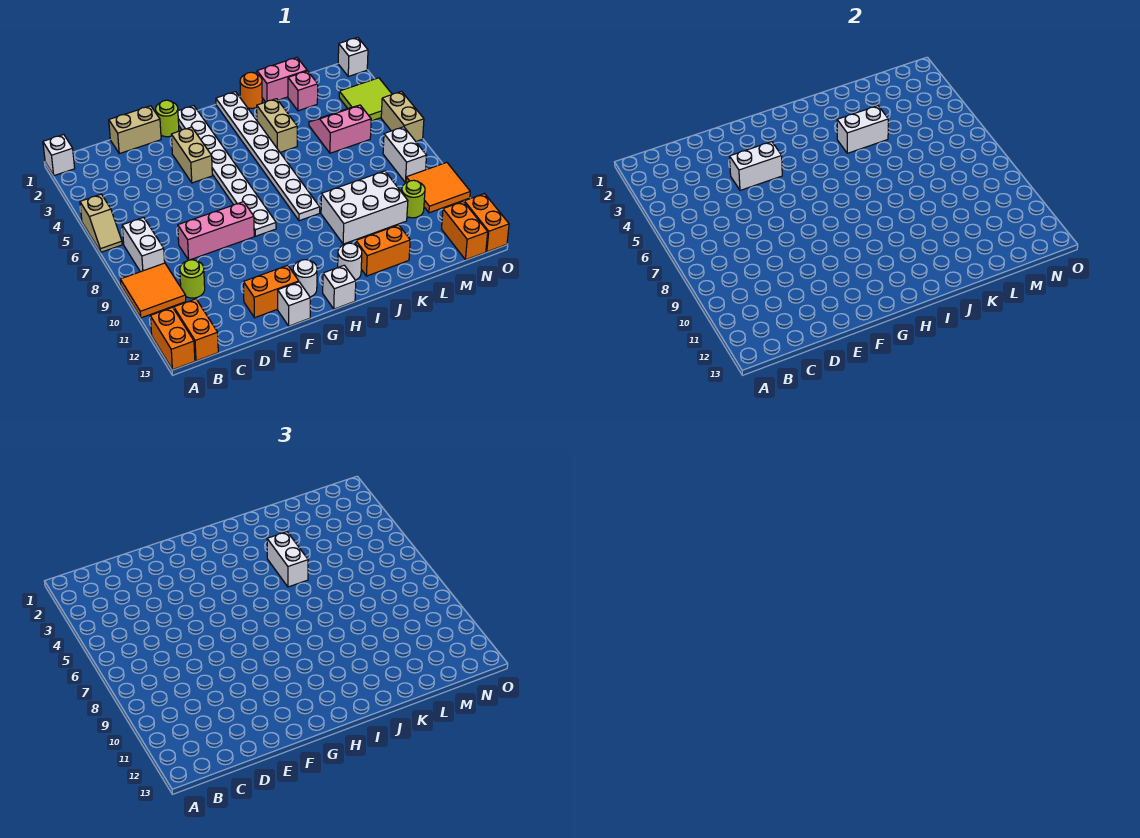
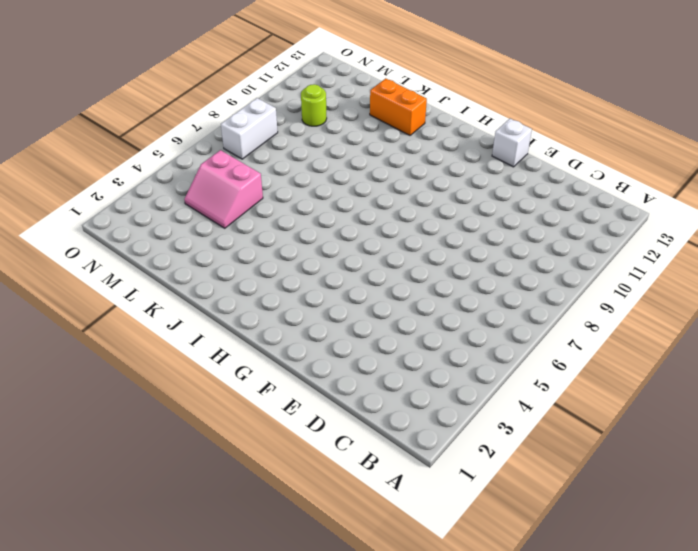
none -> white brick A1 level 1
none -> tan slope A5:A6 level 1 top 5
none -> orange tile A9:B10 level 1
none -> orange brick A12:A13 level 1

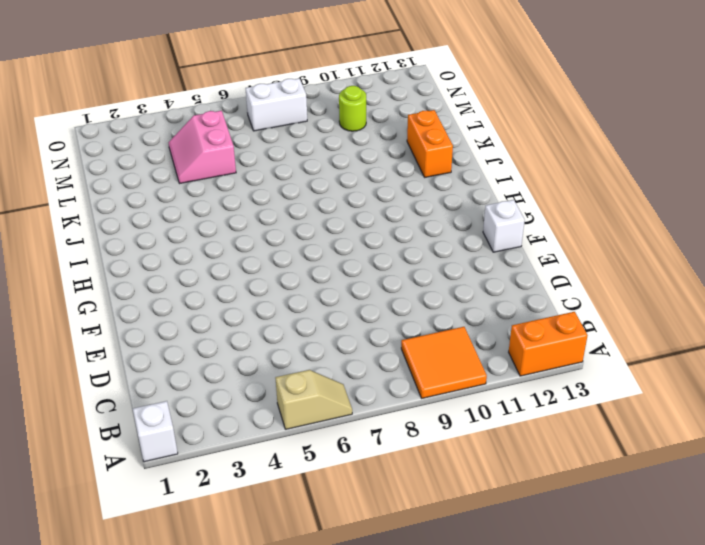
none -> white brick B7:B8 level 1
none -> orange brick B12:B13 level 1
none -> lime round brick C10 level 1
none -> tan brick D1:E1 level 1

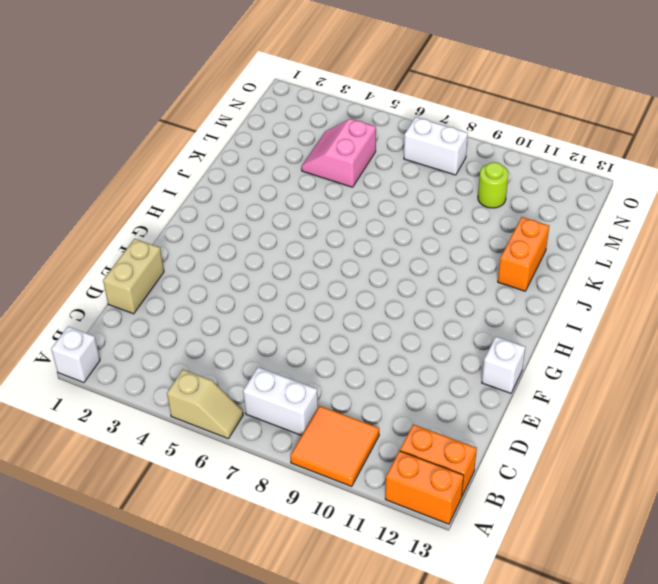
none -> lime round brick C10 level 1
none -> pink brick D8:F8 level 1
none -> orange brick E12:F12 level 1
none -> lime round brick F1 level 1

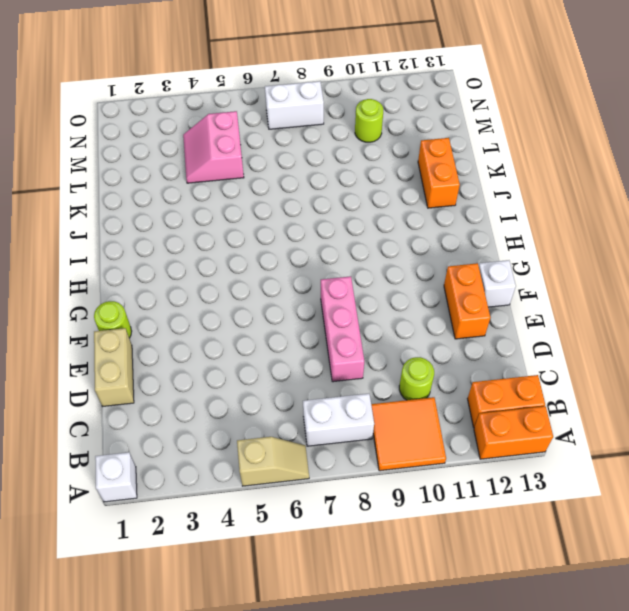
none -> tan brick F3:F4 level 1
none -> white plate G1:G8 level 1
none -> white round brick G12 level 1
none -> white brick H13 level 1

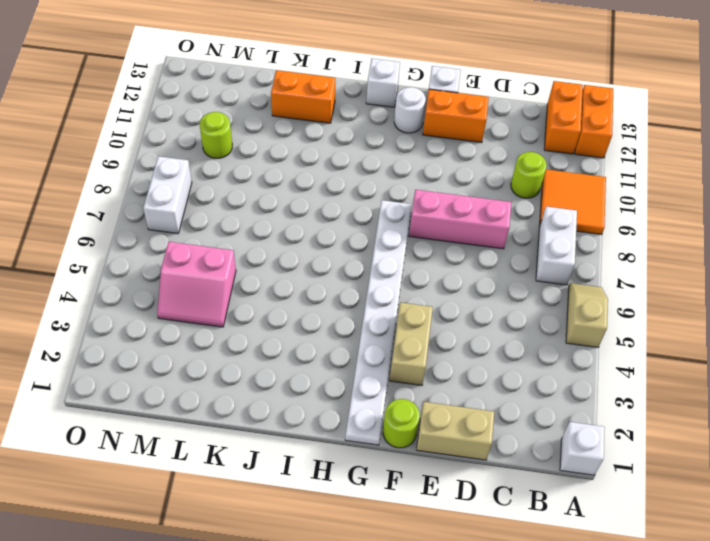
none -> white plate I1:I8 level 1
none -> white round brick I12 level 1
none -> orange round brick J1 level 1
none -> tan brick J3:J4 level 1

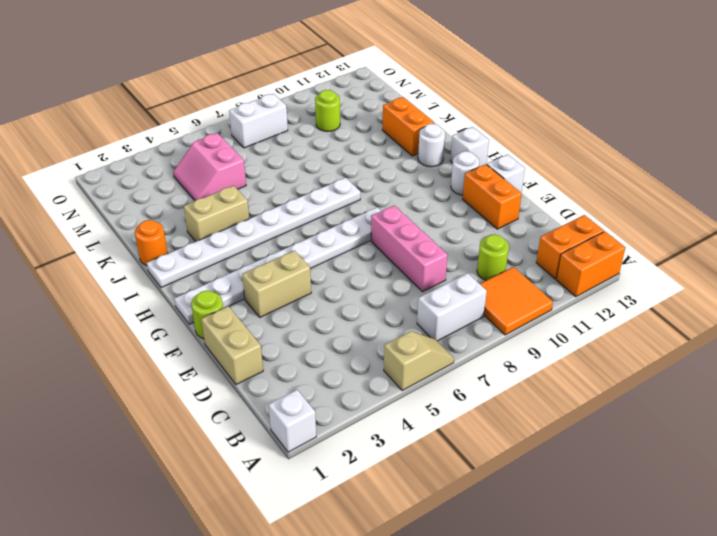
none -> white brick J9:L10 level 1
none -> pink brick K1:L1 level 1
none -> pink brick L2 level 1
none -> lime tile N3:O4 level 1

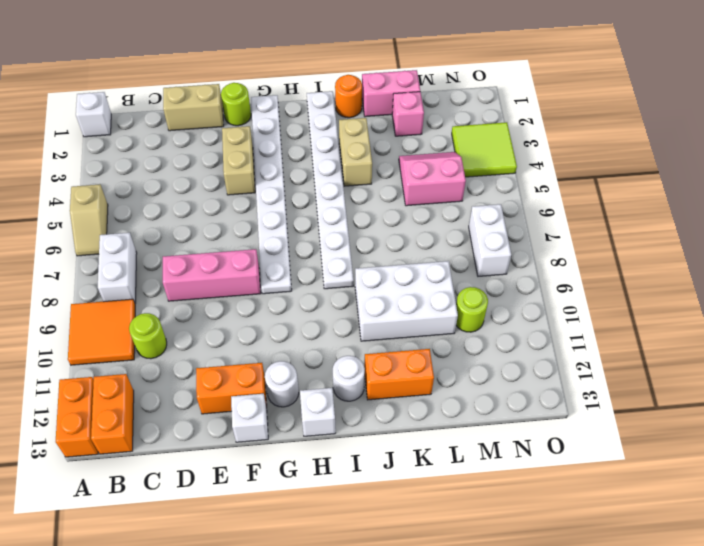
none -> orange tile N9:O10 level 1
none -> orange brick N12:N13 level 1
none -> white brick O1 level 1
none -> tan brick O5:O6 level 1

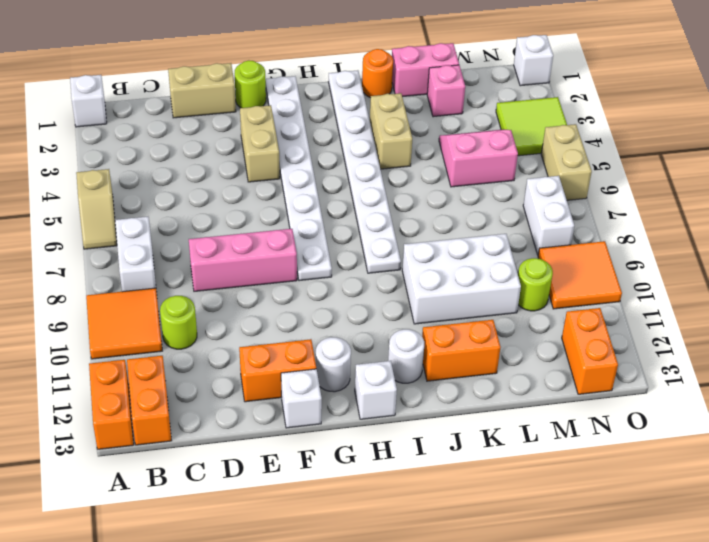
none -> orange brick O12:O13 level 1
none -> white brick E4:F4 level 2
none -> white brick J4:K4 level 2
none -> white brick J4:J5 level 3

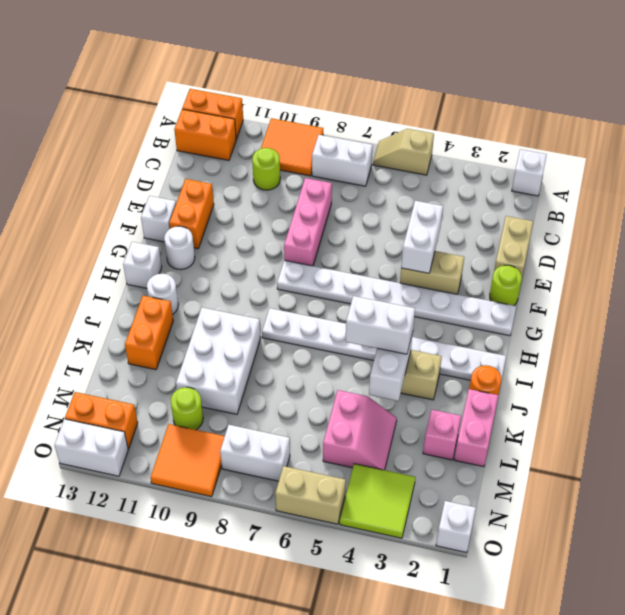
white brick O12:O13 level 1 -> orange brick O12:O13 level 1

